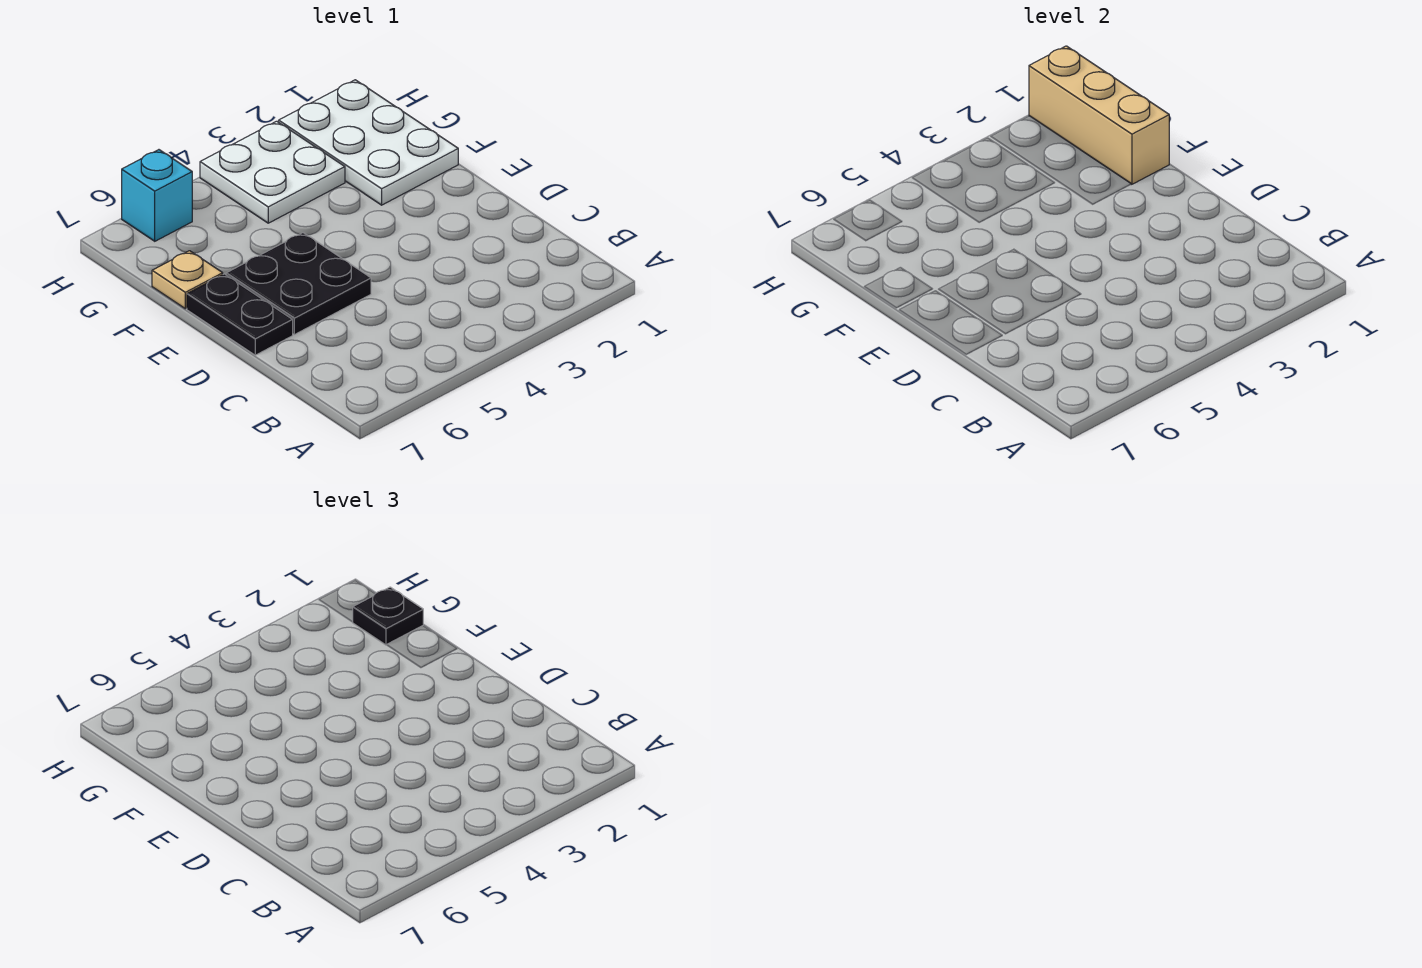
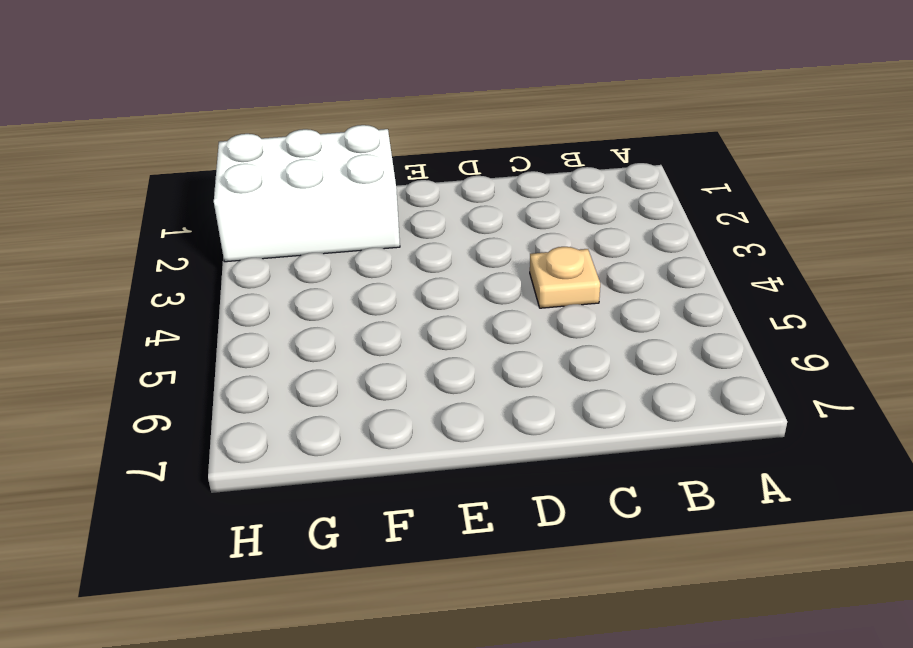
tan plate C4 level 1 -> tan plate F7 level 1
white brick F1:H2 level 1 -> white plate F1:H2 level 1
none -> black plate D5:E6 level 1
none -> black plate D7:E7 level 1

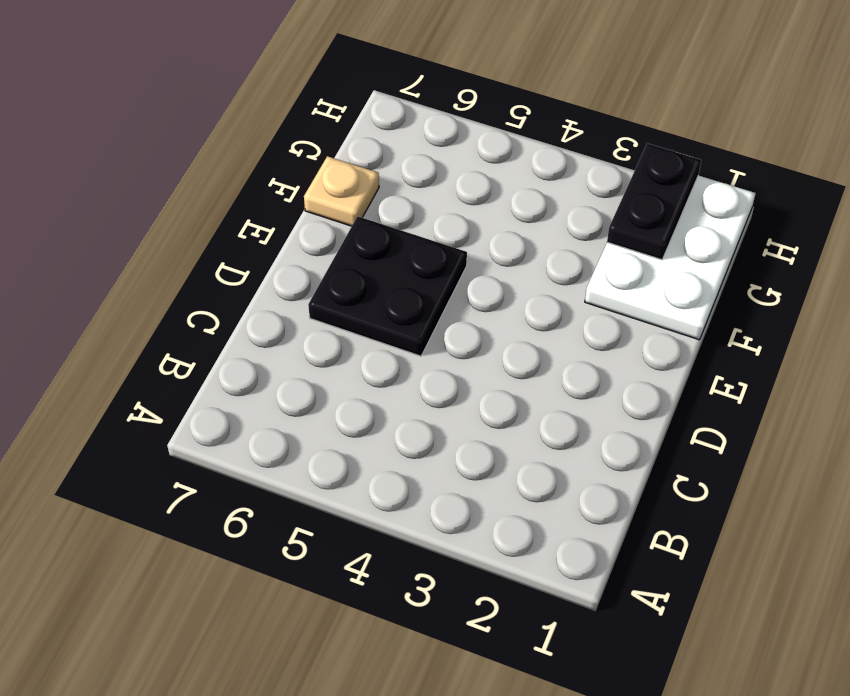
black plate G2:H2 level 2 -> black plate D7:E7 level 1
none -> white plate G3:H4 level 1
none -> cyan brick H6 level 1

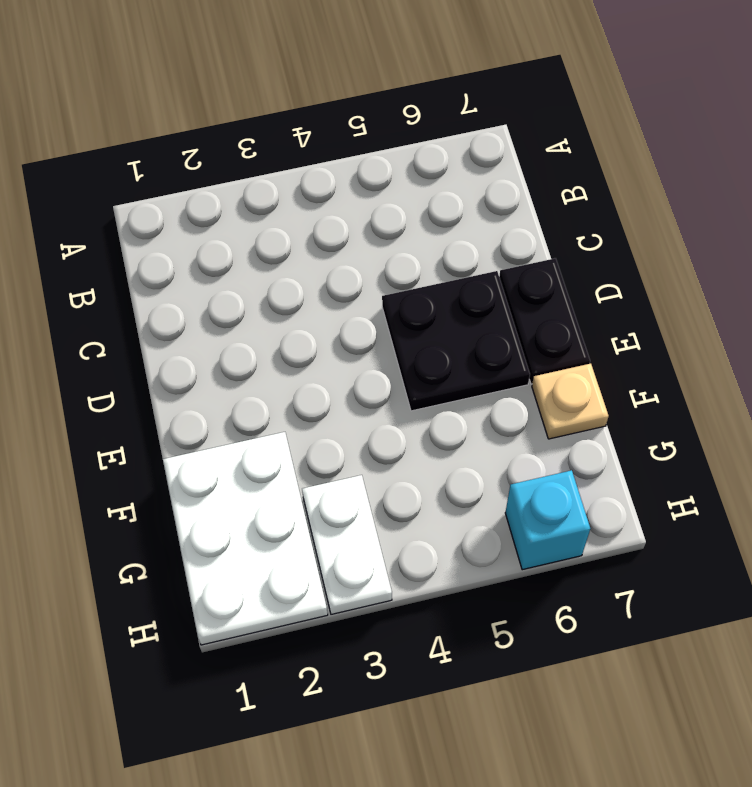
white plate G3:H3 level 1 -> white plate G3:H4 level 1
none -> tan brick F1:H1 level 2
none -> black plate G1 level 3

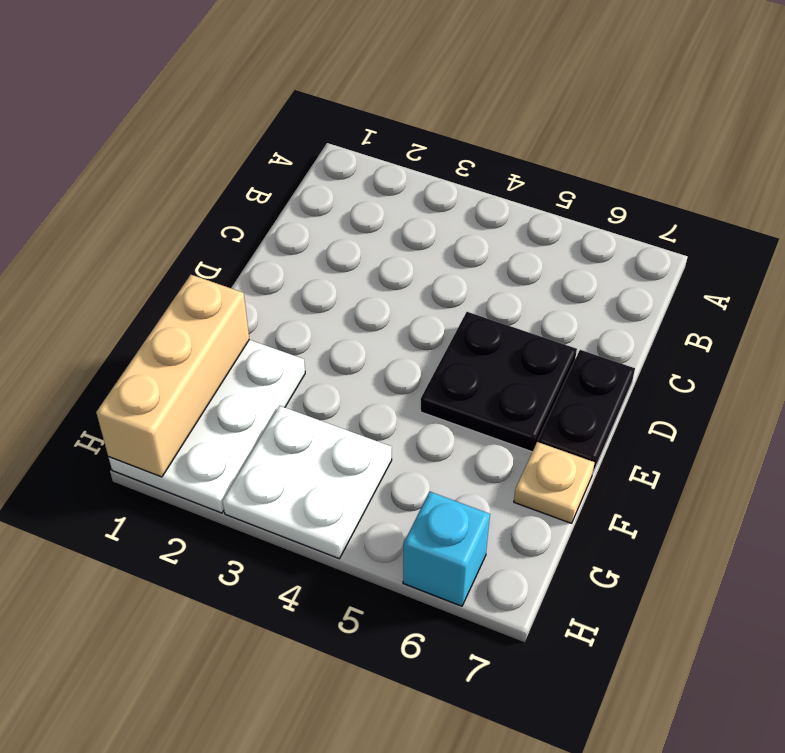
none -> black plate G1 level 3

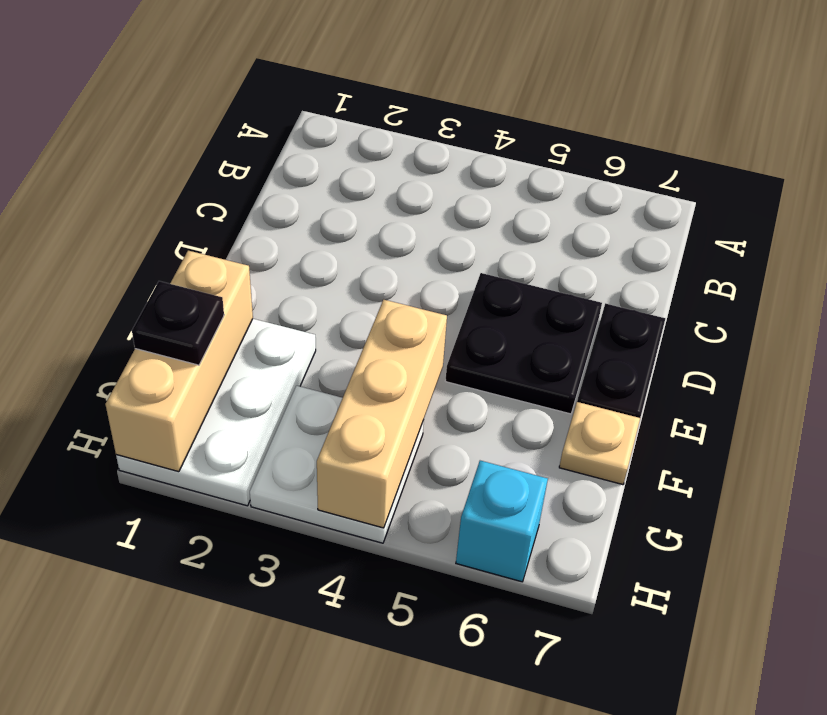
tan brick F4:H4 level 2 -> none

